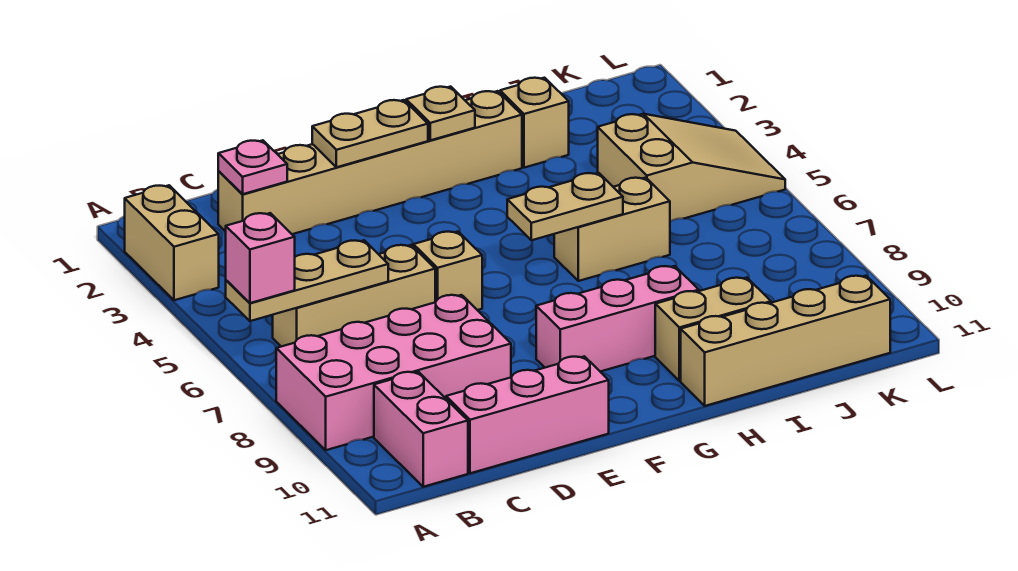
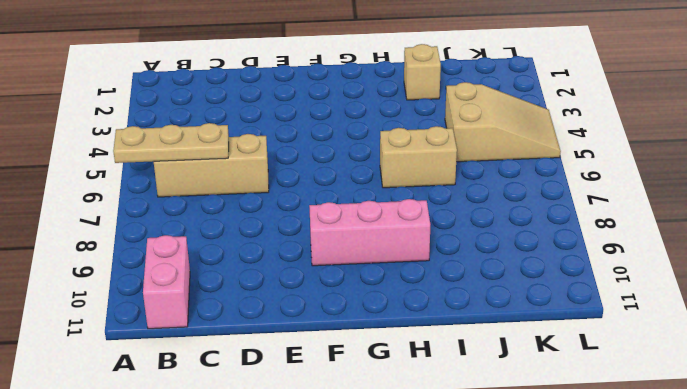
none -> tan brick A2:A3 level 1
none -> pink brick A8:D9 level 1
none -> tan brick C2:H2 level 1

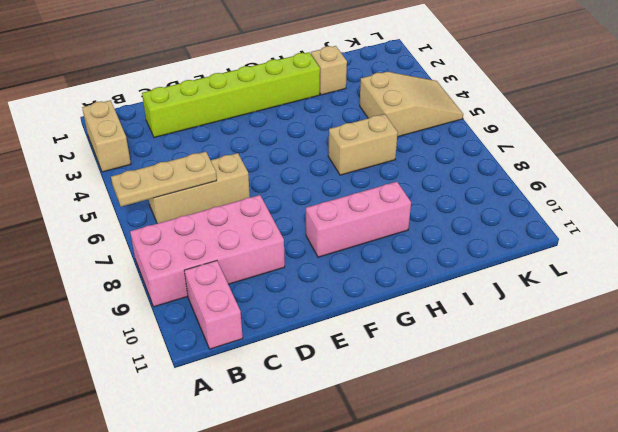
lime brick C2:H2 level 1 -> tan brick C2:H2 level 1
none -> pink brick C11:E11 level 1
none -> tan brick E6 level 1
none -> tan brick H10:I10 level 1

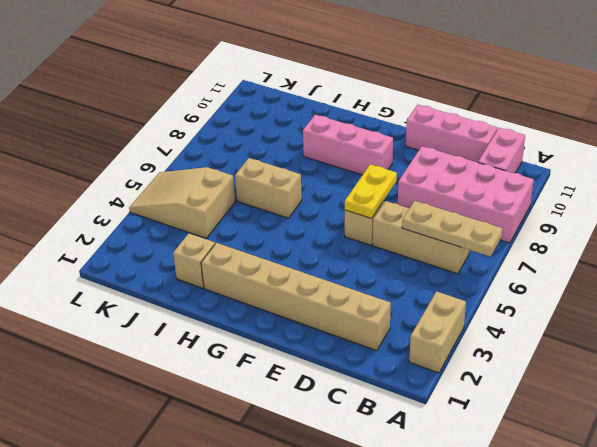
yellow plate E6:E7 level 2 -> none
none -> tan brick H10:I10 level 1
none -> tan brick H11:K11 level 1
none -> pink plate C2 level 2

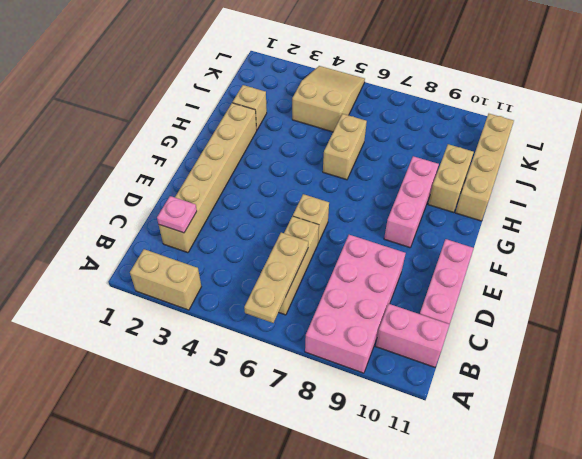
none -> tan plate E2:F2 level 2
none -> tan plate G2 level 2
none -> tan plate G6:H6 level 2

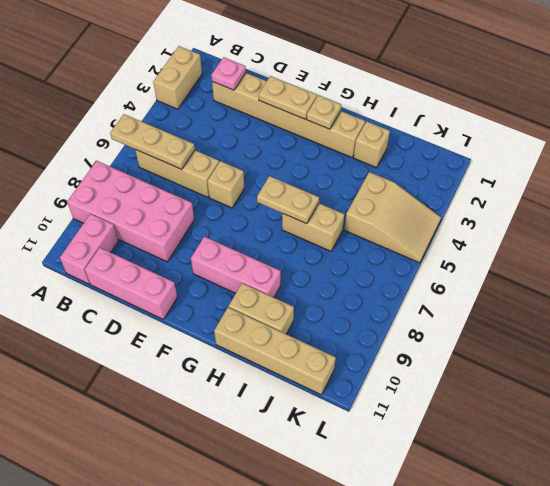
none -> pink brick A6 level 3

